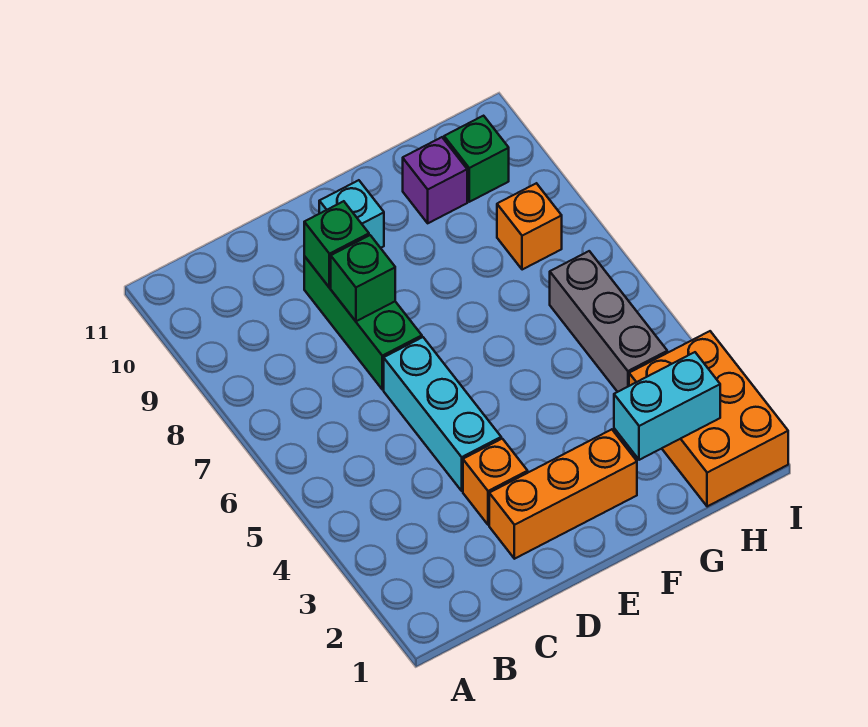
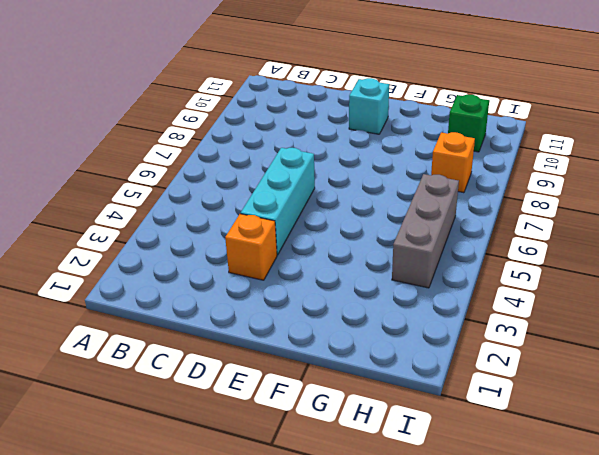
none -> orange brick D2:F2 level 1
none -> green brick D7:D9 level 1
none -> purple brick G10 level 1

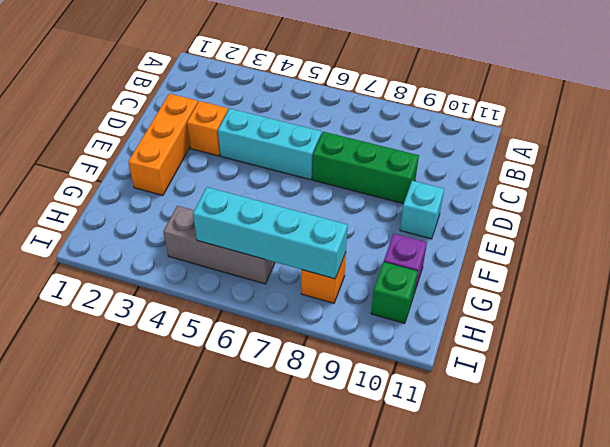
cyan brick H5:H8 level 2 -> none
none -> orange brick H1:I3 level 1
none -> green brick D8 level 2
none -> green brick D9 level 2

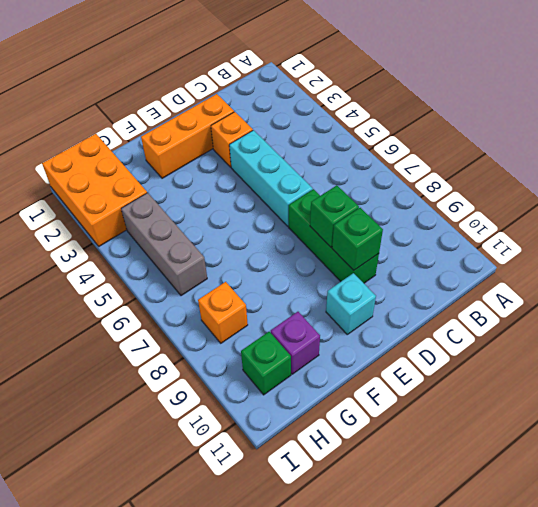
none -> cyan brick G2:H2 level 2

